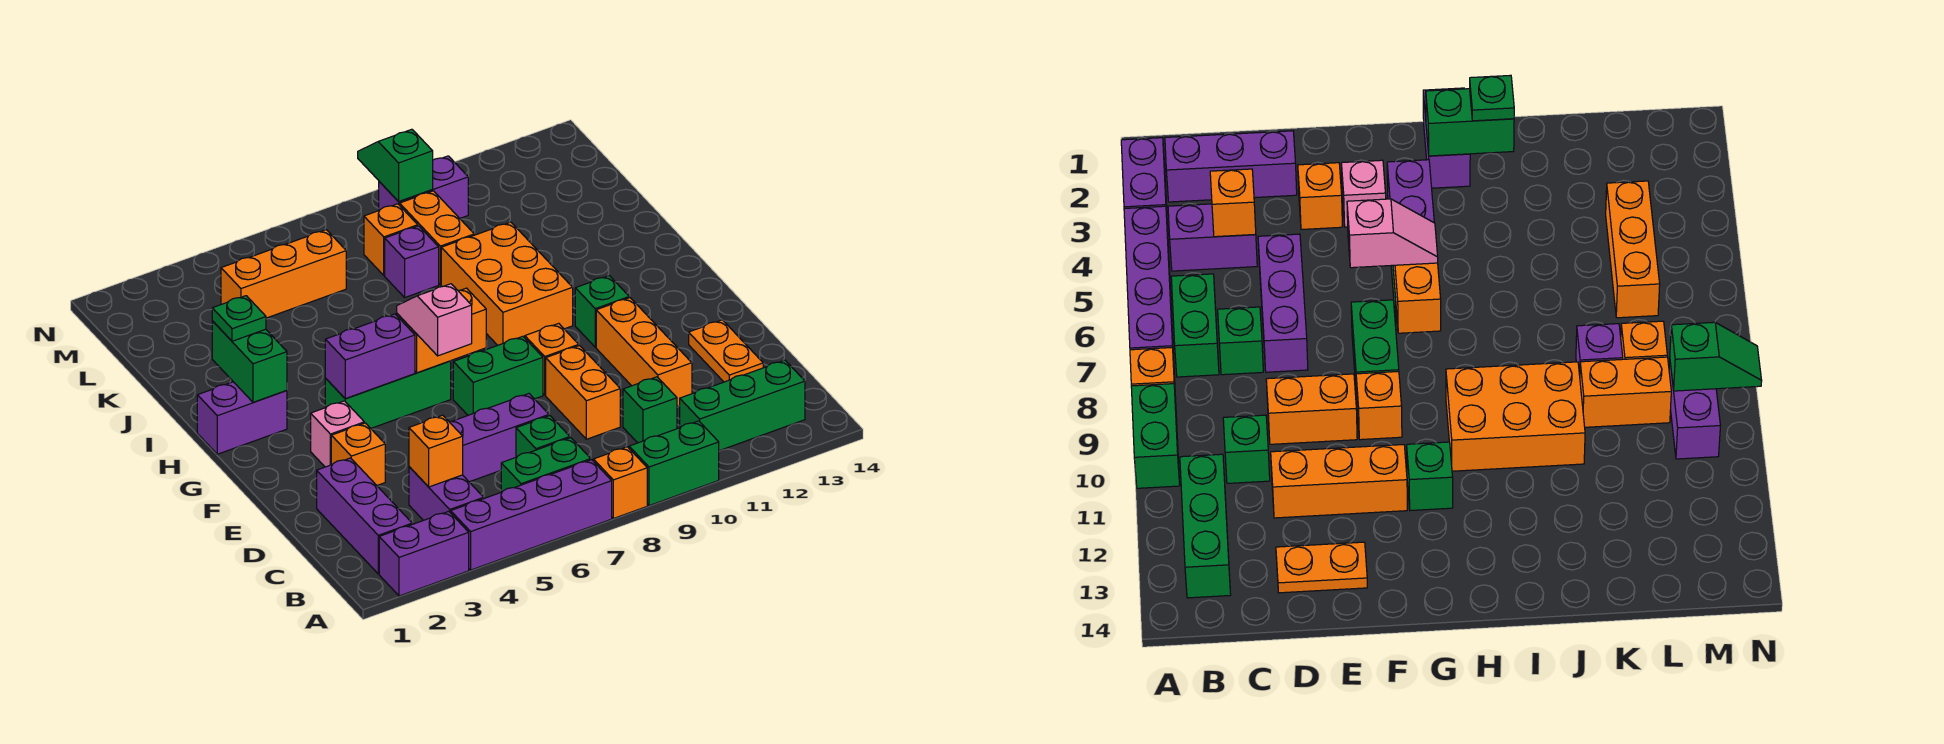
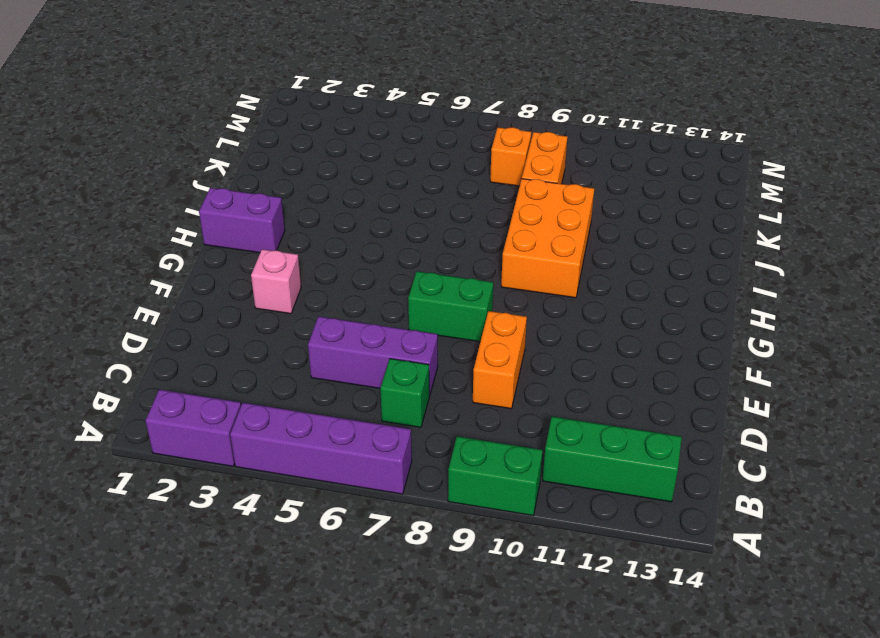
none -> orange brick A8 level 1
none -> purple brick B2:D2 level 1
none -> purple brick B4:C4 level 1
none -> green brick B6:B7 level 1

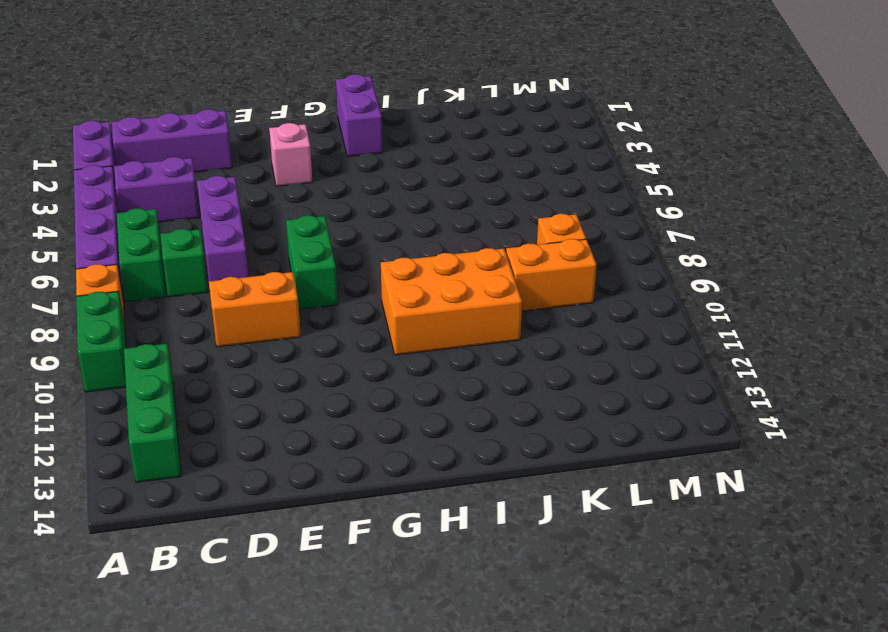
none -> green brick C10 level 1
none -> orange brick D11:F11 level 1
none -> orange plate D13:E13 level 1
none -> orange brick E3 level 1

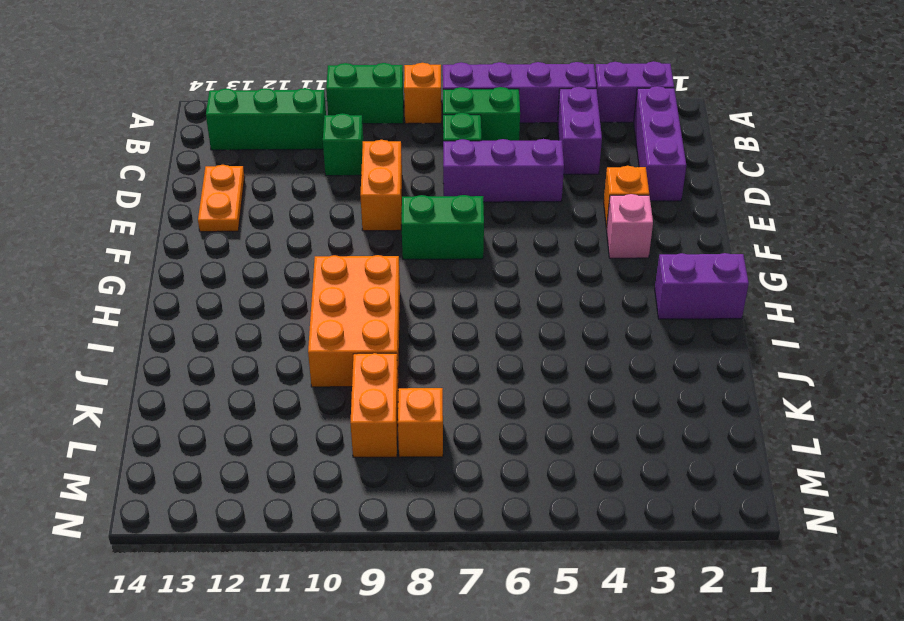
none -> orange brick D11:F11 level 1
none -> orange brick F9 level 1
none -> green brick G4:G6 level 1
none -> green brick G11 level 1

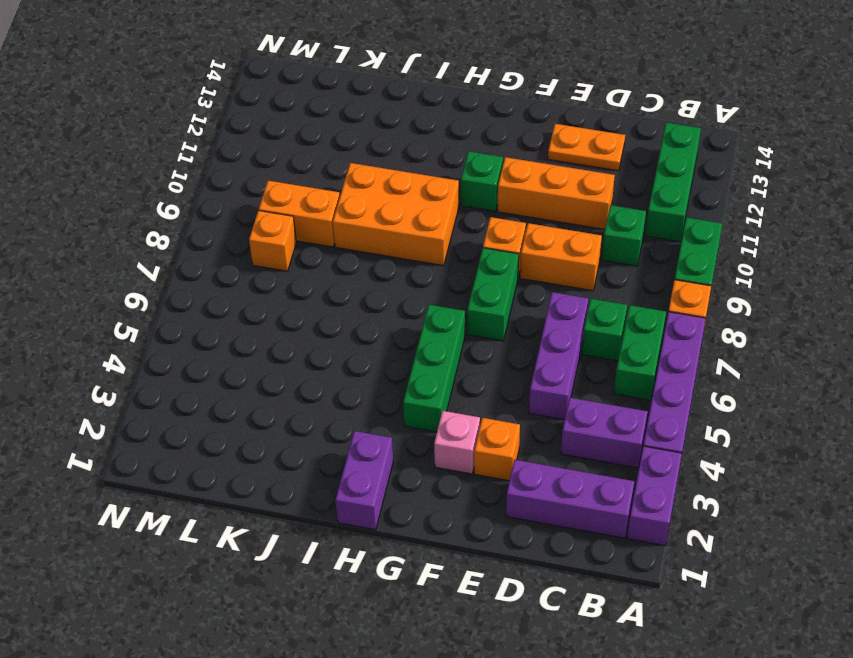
none -> purple brick K8 level 1
none -> orange brick L4:L6 level 1
none -> purple brick M9:M10 level 1
none -> orange brick C4 level 2

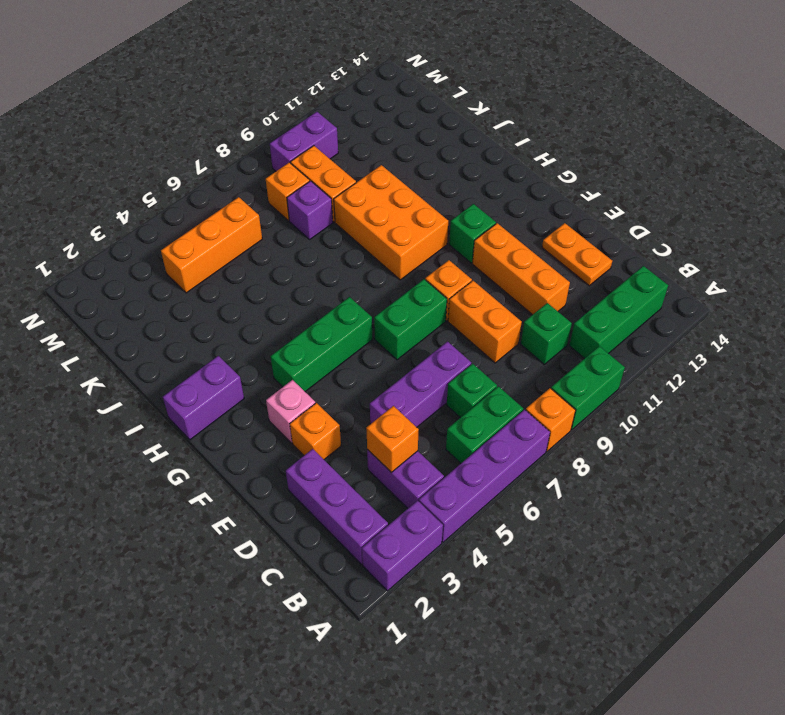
none -> purple brick G4:G5 level 2
none -> orange brick G6:G7 level 2
none -> green brick H2:I2 level 2
none -> green slope M9:N9 level 2 top M

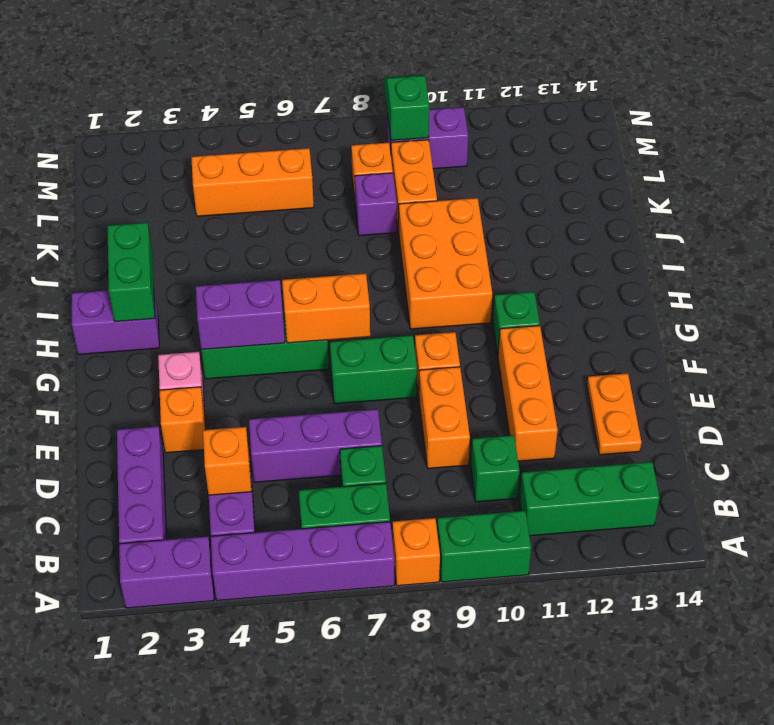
none -> pink slope F6:G6 level 3 top F
none -> green plate I2 level 3

